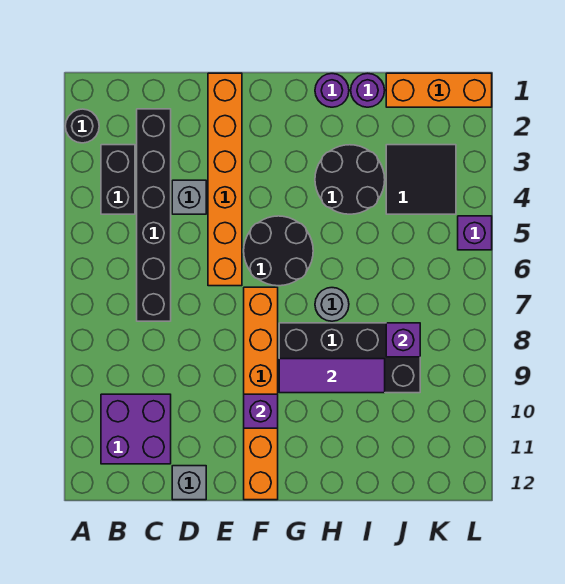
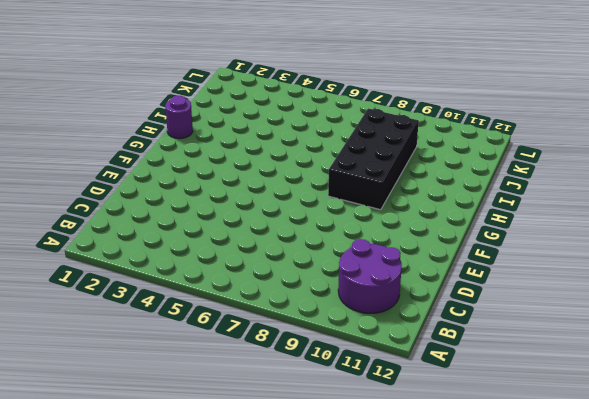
purple round brick B10:C11 level 1 -> purple brick B10:C11 level 1
none -> black round brick A2 level 1
none -> black brick B3:B4 level 1
none -> black brick C2:C7 level 1

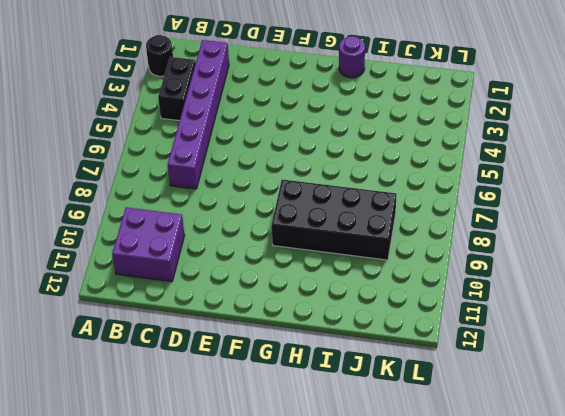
purple brick C2:C7 level 1 -> black brick C2:C7 level 1
none -> grey brick D4 level 1
none -> grey brick D12 level 1
none -> orange brick E1:E6 level 1

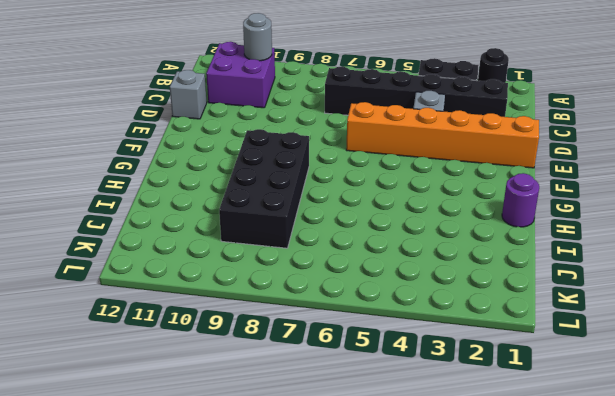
grey round brick B10 level 2 -> grey round brick H7 level 1
none -> black round brick F5:G6 level 1
none -> orange brick F7:F12 level 1
none -> black round brick H3:I4 level 1

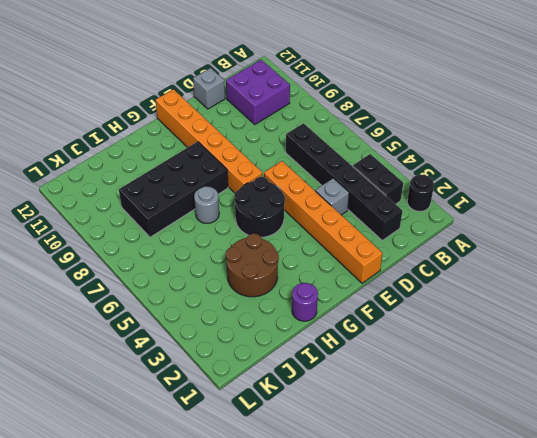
brown round brick H3:I4 level 1 -> black round brick H3:I4 level 1
none -> purple round brick I1 level 1
none -> orange brick J1:L1 level 1
none -> black tile J3:K4 level 1

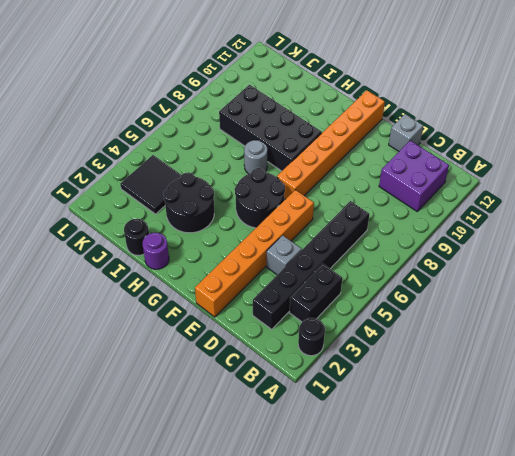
black round brick I1 level 1 -> purple round brick I1 level 1
none -> orange brick J1:L1 level 1
none -> purple brick L5 level 1
none -> purple brick F10 level 2

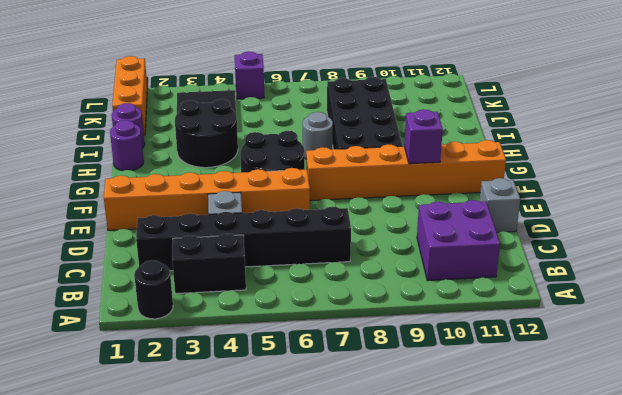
none -> purple tile G9:I9 level 2
none -> purple brick J8 level 2

